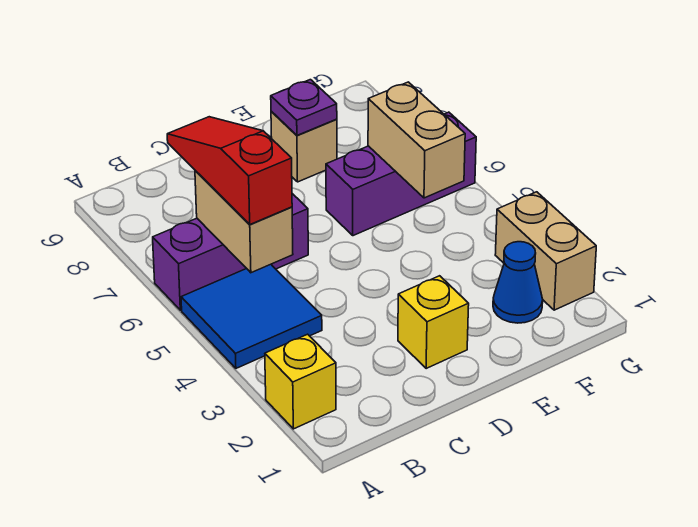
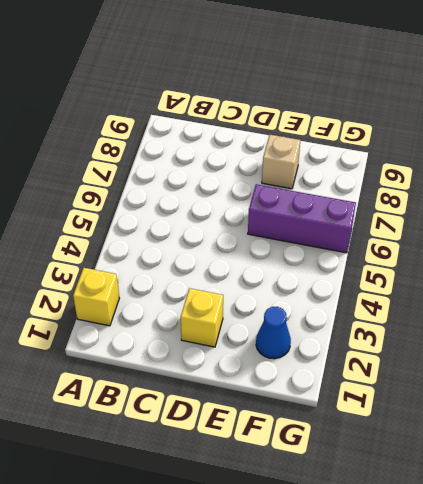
none -> blue tile A4:B5 level 1
none -> purple brick A6:C6 level 1
none -> tan brick G2:G3 level 1

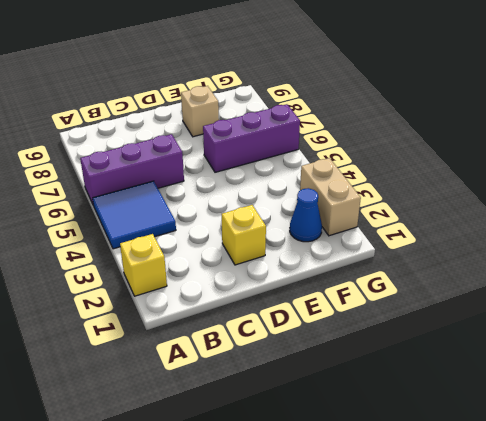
none -> tan brick B5:B6 level 2
none -> purple plate E8 level 2
none -> tan brick F5:F6 level 2

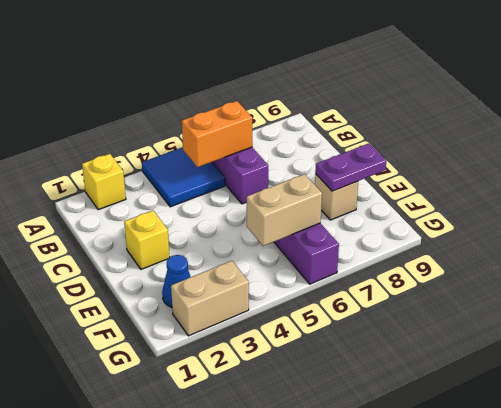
orange brick B5:B6 level 2 -> tan brick B5:B6 level 2
purple plate E8:E9 level 2 -> purple plate E8 level 2
none -> red slope B5:B7 level 3 top 5

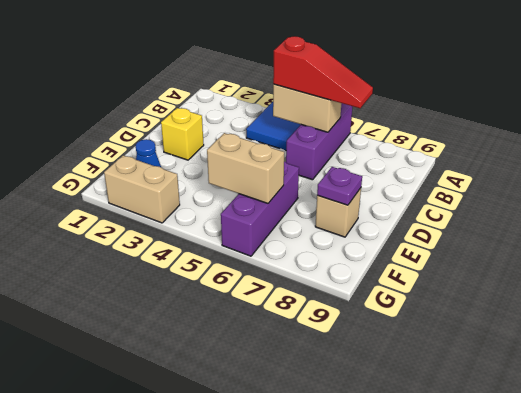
none -> yellow brick A2 level 1

